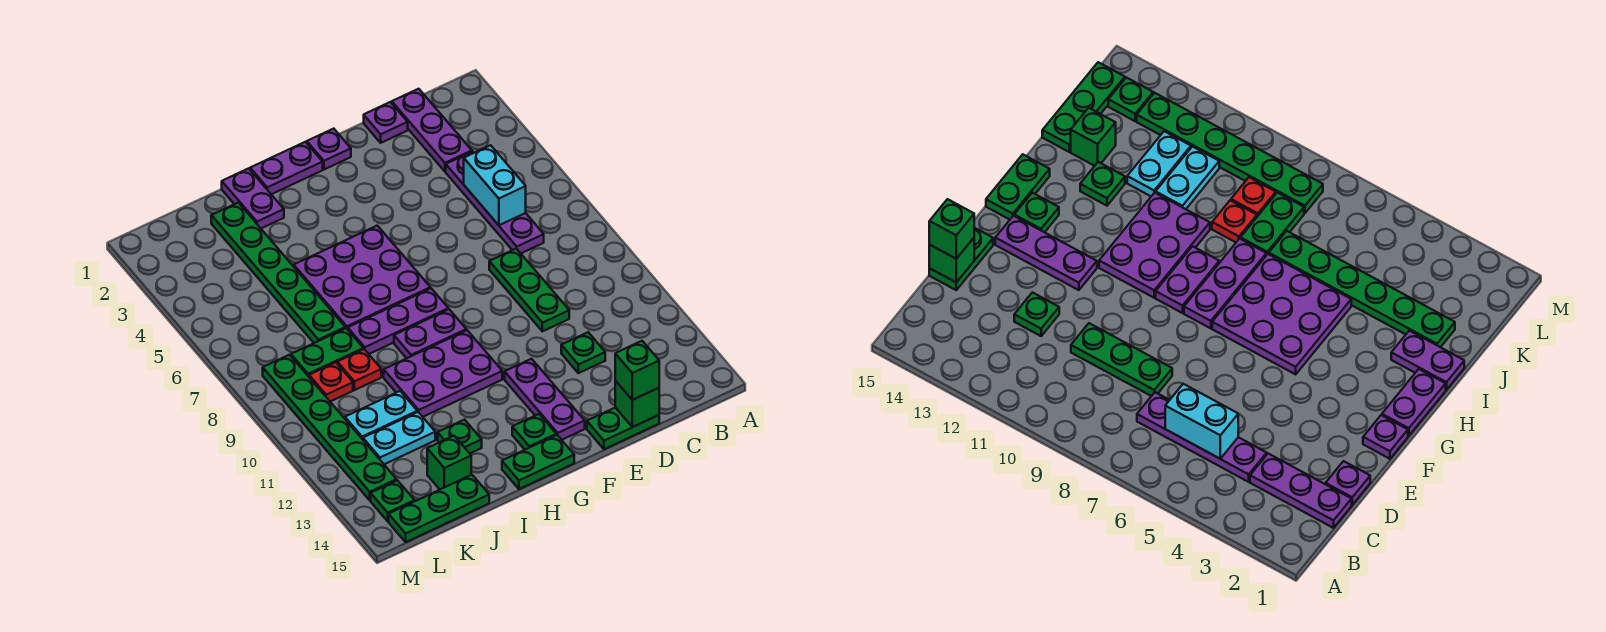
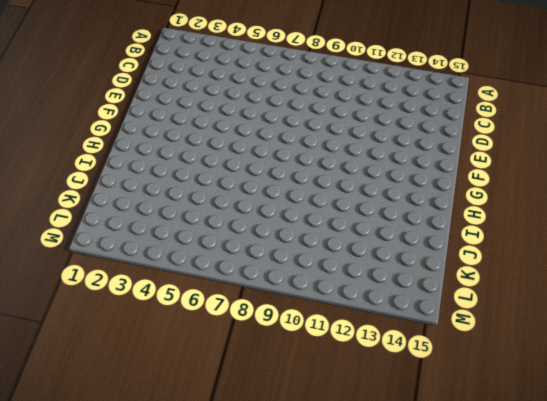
none -> purple plate C1:C3 level 1
none -> purple plate C4:C7 level 1
none -> purple plate D1 level 1
none -> green plate D8:D10 level 1

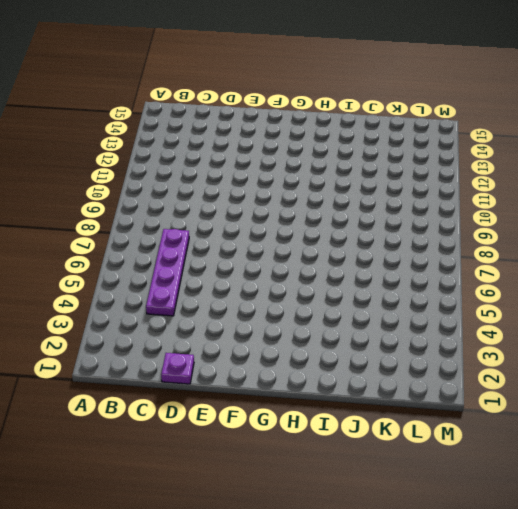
none -> purple plate C1:C3 level 1
none -> green plate D8:D10 level 1
none -> green plate D12 level 1
none -> green plate D15:E15 level 1

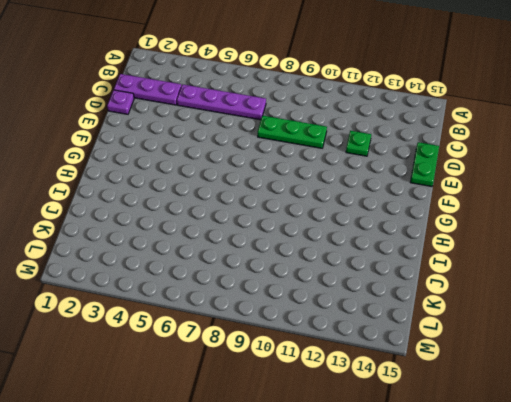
none -> purple plate F1 level 1
none -> purple plate F12:F14 level 1
none -> purple plate G1:H1 level 1
none -> purple plate G5:I7 level 1

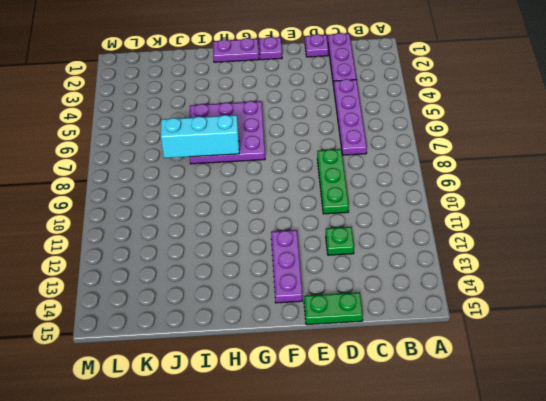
cyan brick H7:J7 level 2 -> none
none -> purple plate G8:I8 level 1
none -> purple plate G9:H9 level 1
none -> purple plate G10:I11 level 1
none -> green plate G14 level 1

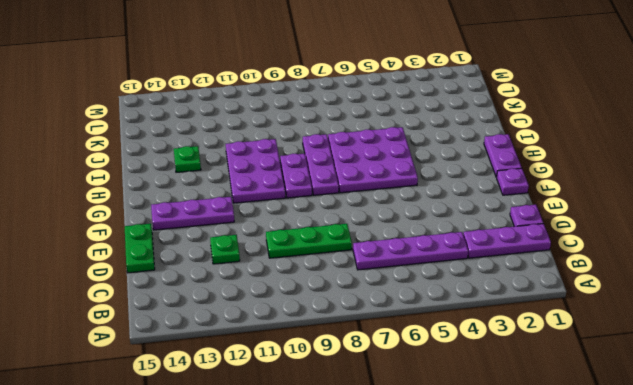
none -> green plate G14 level 1
none -> green plate G15:H15 level 1
none -> purple plate I1:I2 level 1
none -> green plate J2:J7 level 1

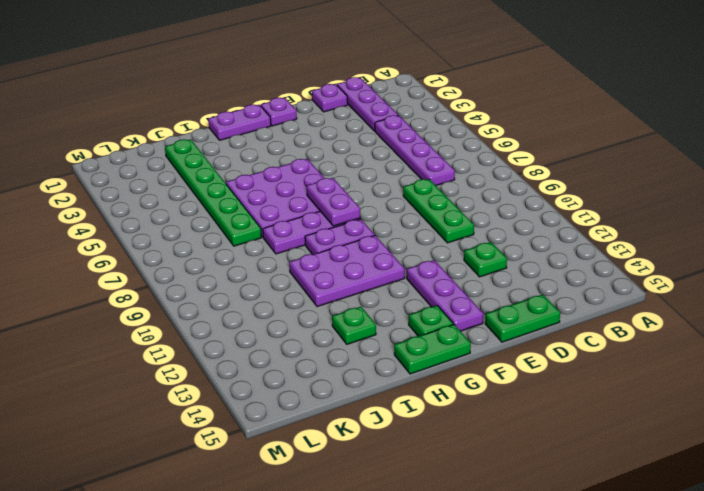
purple plate G7:G8 level 2 -> purple plate I1:I2 level 1
none -> green plate J8:K8 level 1
none -> red plate J9 level 1
none -> cyan plate J11:K11 level 1
none -> cyan plate J12:K12 level 1

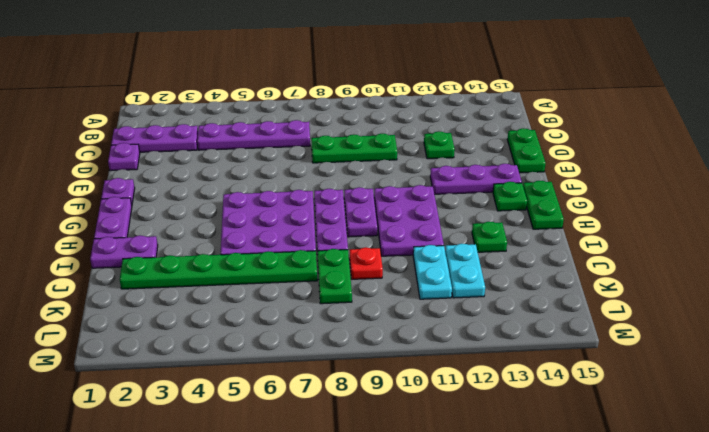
none -> green brick J14 level 1
none -> green plate J15:L15 level 1
none -> red plate K9 level 1
none -> green plate L8:L13 level 1

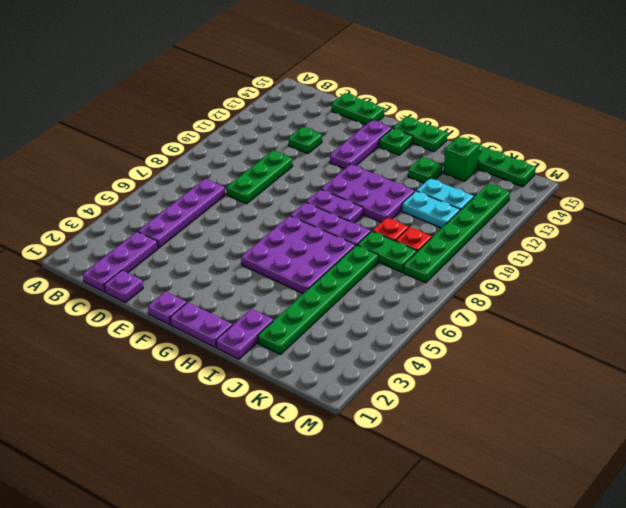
none -> green plate L14 level 1
none -> cyan brick C5:C6 level 2
none -> green brick D15 level 2
none -> green brick D15 level 3

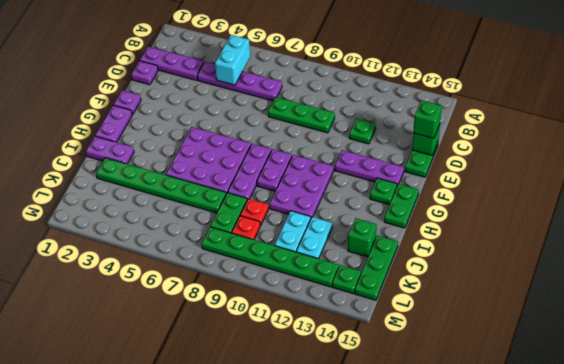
cyan brick B5:C5 level 2 -> cyan brick C5:C6 level 2
none -> green plate I13 level 1

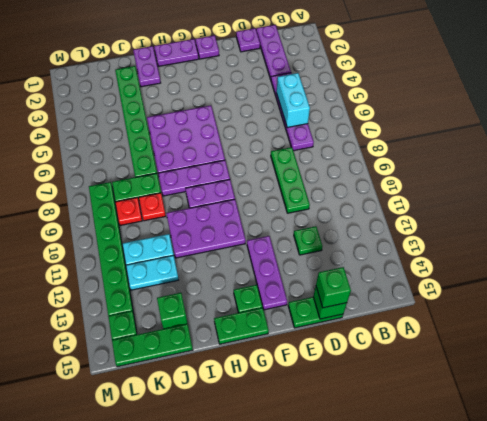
none -> green plate I13 level 1

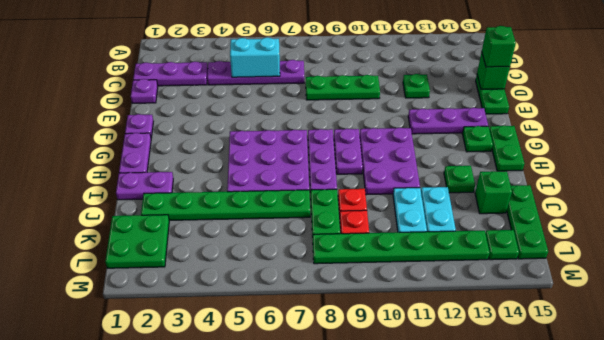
green plate K1:L2 level 1 -> none

